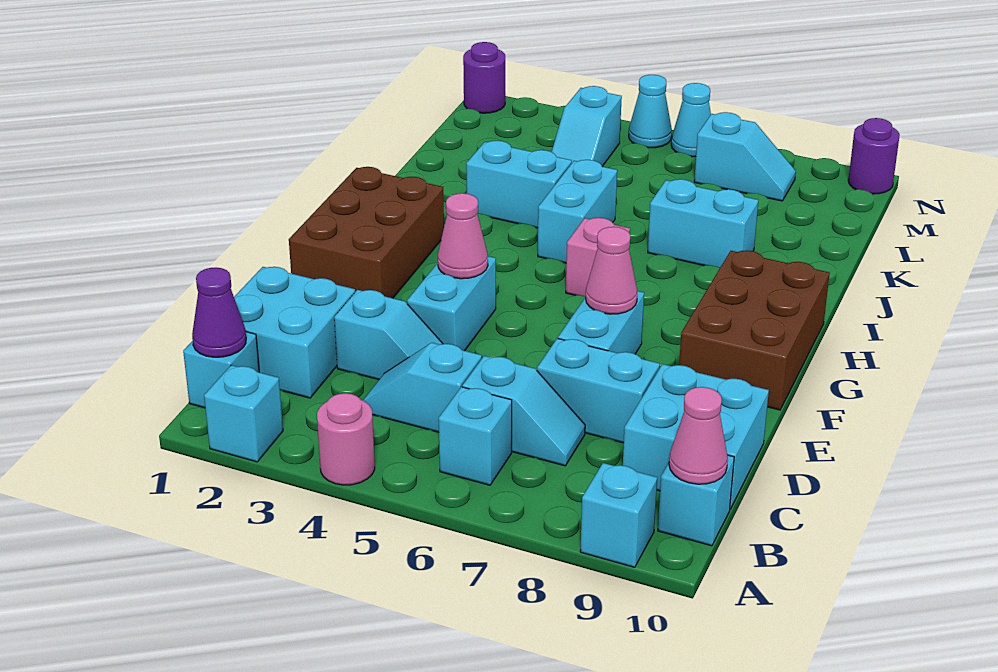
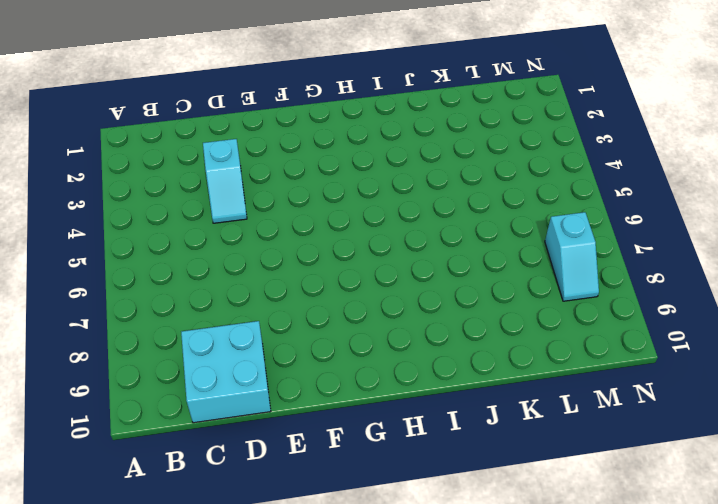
none -> cyan brick A2 level 1
none -> pink round brick A4 level 1
none -> cyan brick A9 level 1
none -> cyan brick B1 level 1

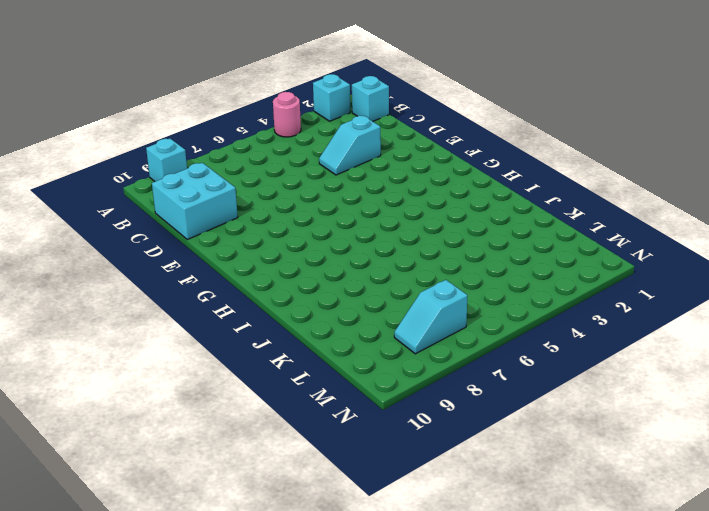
none -> cyan brick B6 level 1
none -> cyan brick B10 level 1
none -> cyan brick C1:D2 level 1
none -> cyan slope C4:C5 level 1 top 5

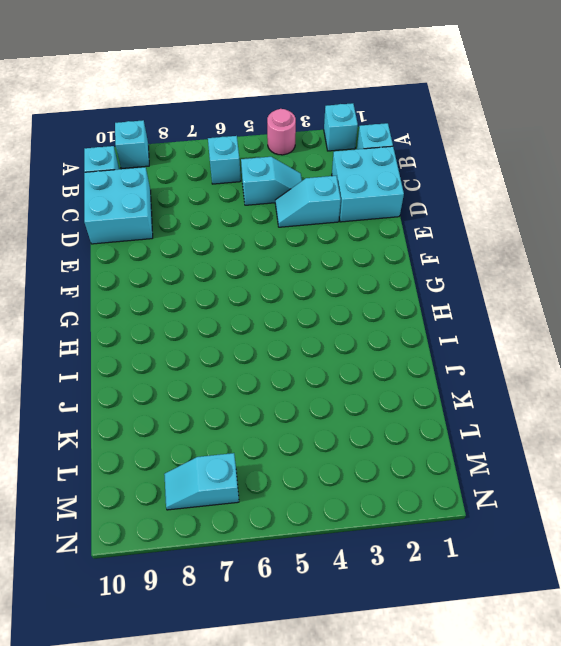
none -> cyan slope C6:C7 level 1 top 6
none -> cyan brick D7:D8 level 1
none -> cyan brick E4:F4 level 1
none -> cyan brick E7:F7 level 1

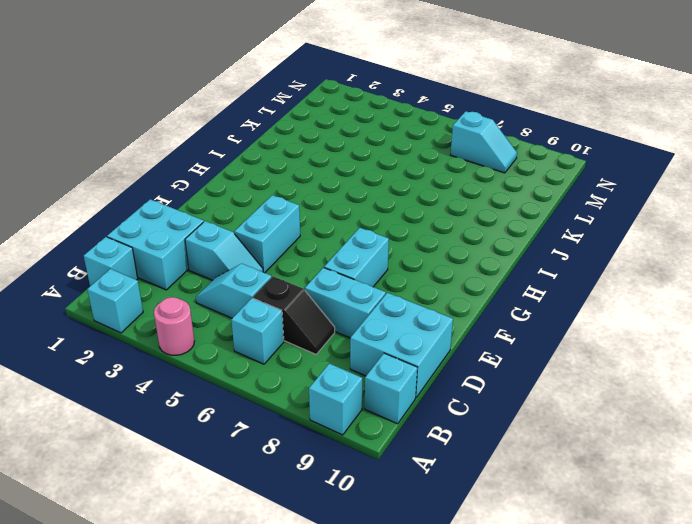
black slope C6:C7 level 1 top 6 -> cyan slope C6:C7 level 1 top 6
none -> brown brick F1:H2 level 1
none -> brown brick F9:H10 level 1
none -> pink brick H6 level 1
none -> cyan brick I5:J5 level 1

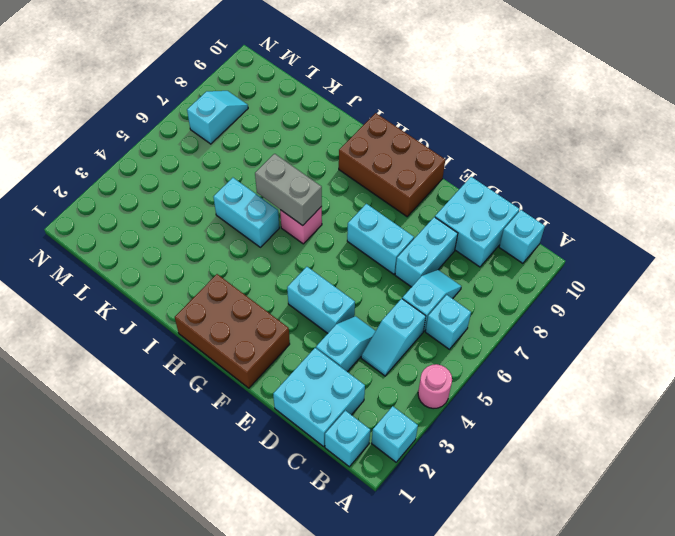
grey brick H6:I6 level 2 -> none
none -> cyan brick A9 level 1
none -> cyan brick J3:J4 level 1
none -> cyan brick J7:J8 level 1
none -> cyan slope L4:M4 level 1 top M

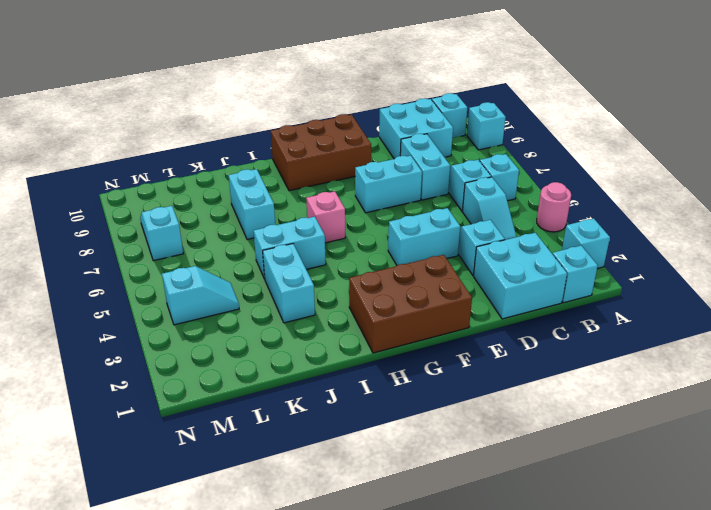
none -> purple round brick N1 level 1
none -> cyan cone N5 level 1
none -> cyan cone N6 level 1
none -> purple round brick N10 level 1

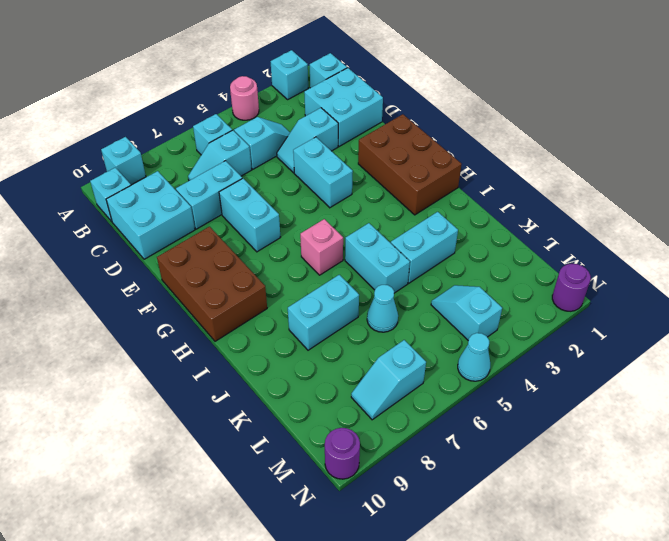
cyan cone K6 level 1 -> cyan cone N6 level 1
none -> purple cone B1 level 2
none -> pink cone B10 level 2
none -> pink cone F4 level 2
none -> pink cone F7 level 2

